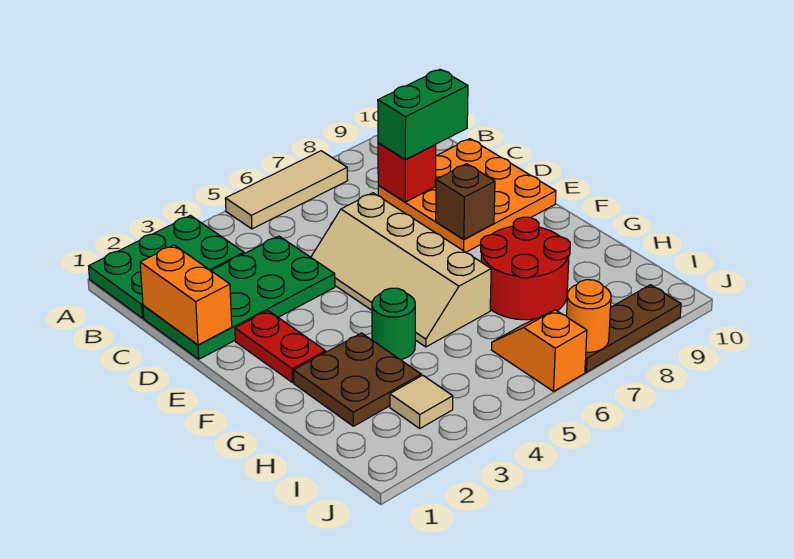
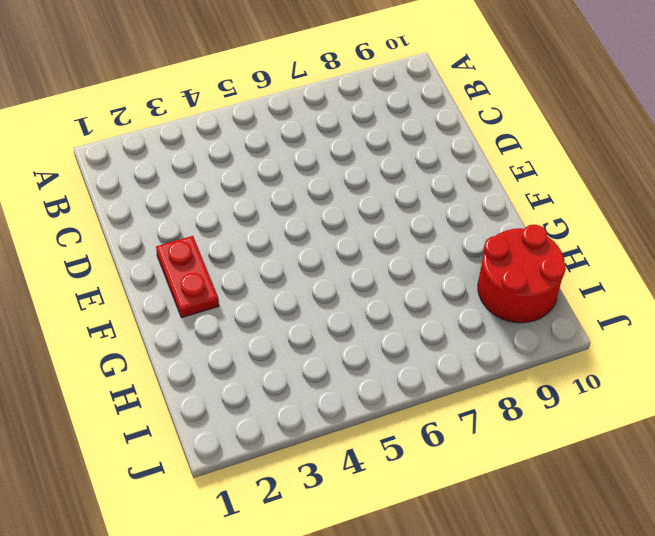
red round brick H9:I10 level 1 -> red round brick G7:H8 level 1
none -> green plate A1:B3 level 1
none -> tan tile A5:A7 level 1
none -> green plate C1:D4 level 1

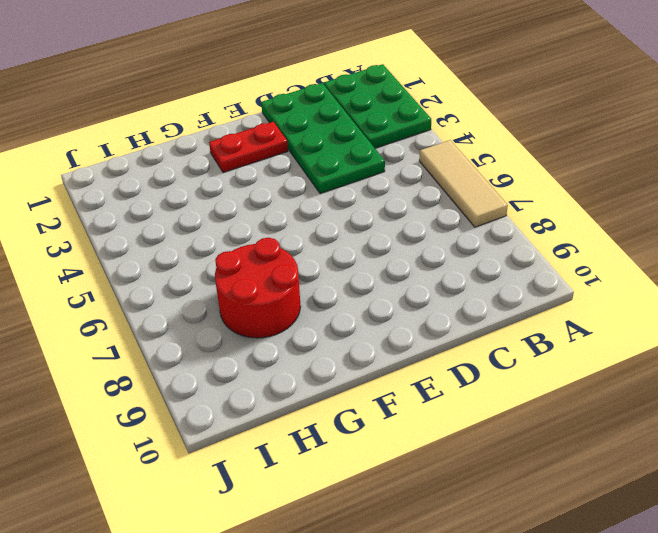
none -> orange plate C8:E10 level 1
none -> tan slope D5:G6 level 1 top 6
none -> brown plate G2:H3 level 1

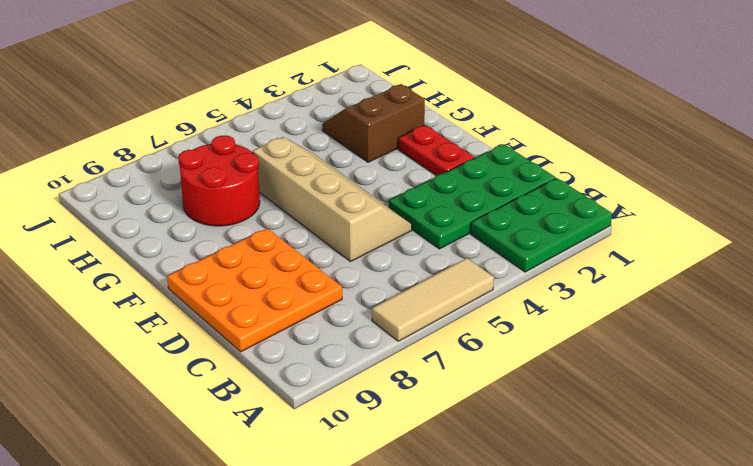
brown slope G2:H3 level 1 top G -> brown plate G2:H3 level 1
none -> green round brick G4 level 1
none -> tan tile I3 level 1
none -> orange slope I6:J6 level 1 top J

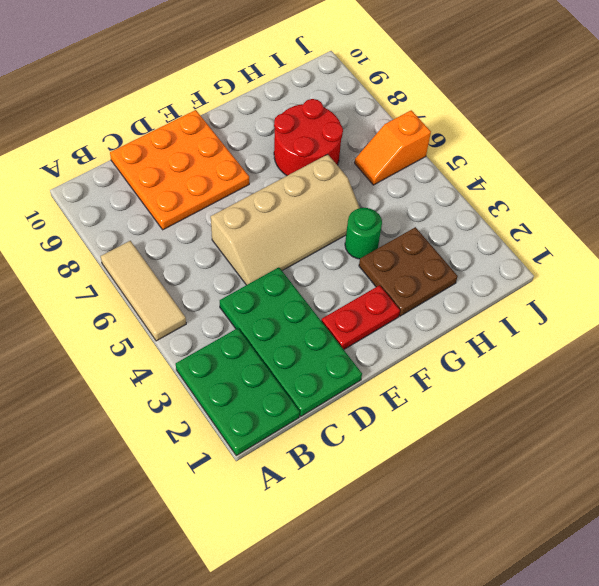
none -> tan tile I3 level 1
none -> brown plate J7:J9 level 1
none -> orange brick C1:D1 level 2

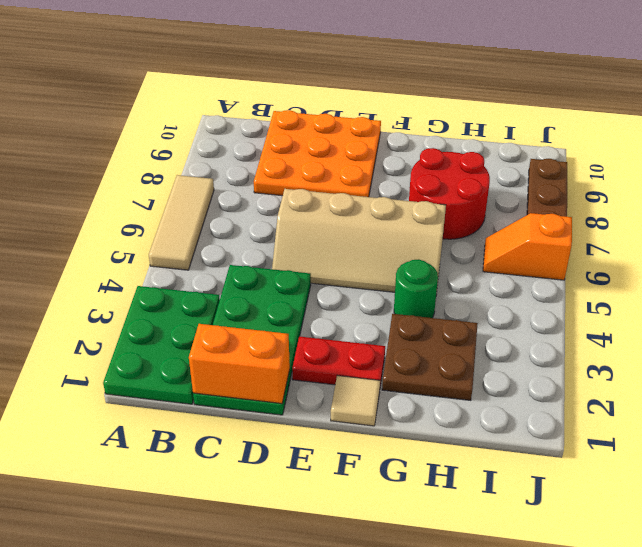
tan tile F1 level 1 -> tan tile I3 level 1
none -> red brick C8 level 2
none -> brown brick E8 level 2
none -> orange round brick J7 level 2

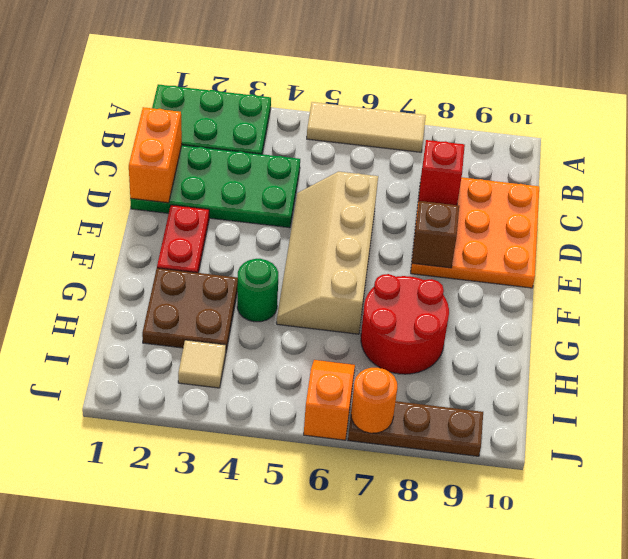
none -> green brick C8:C9 level 3

